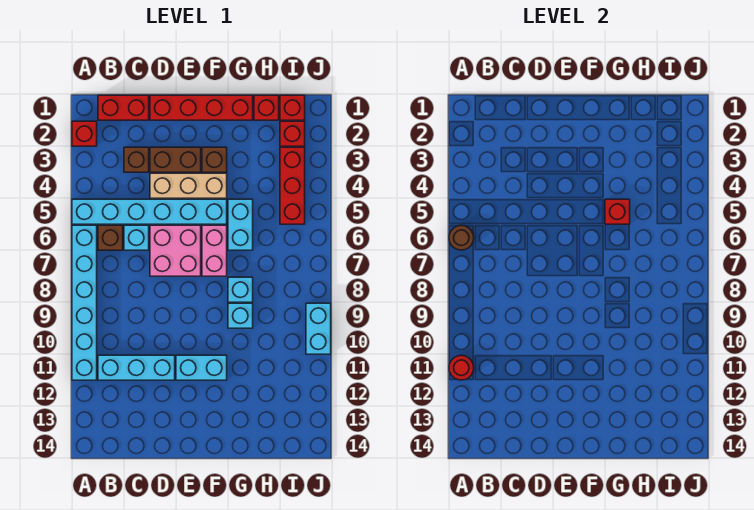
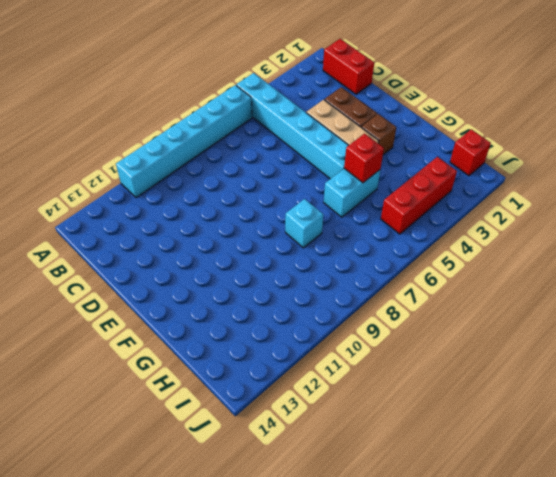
none -> red brick A2 level 1
none -> brown brick B6 level 1
none -> cyan brick B11:D11 level 1

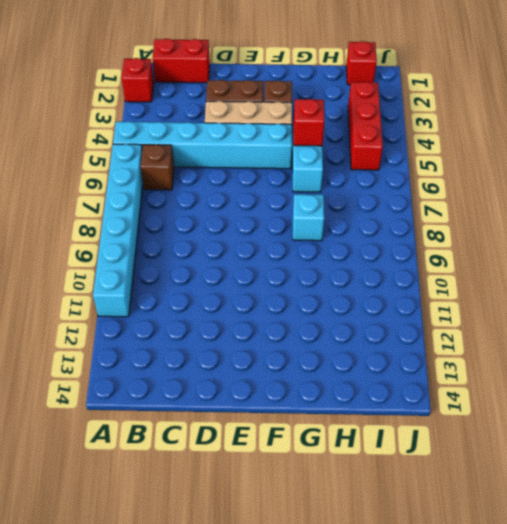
none -> cyan brick B11:D11 level 1
none -> brown brick C3 level 1
none -> cyan brick C6 level 1

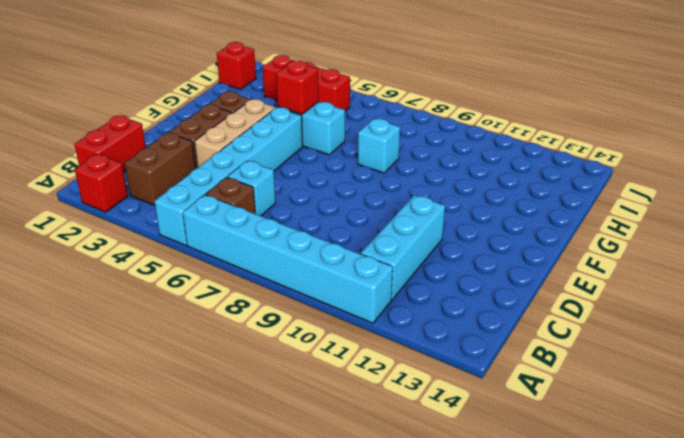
brown brick B3:C3 level 1 -> brown brick C3 level 1
none -> red brick D1:G1 level 1
none -> pink brick D6:E7 level 1
none -> cyan brick E11:F11 level 1

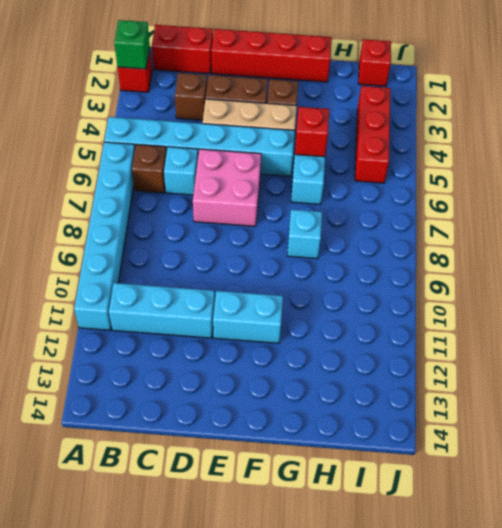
green brick A2 level 2 -> none
none -> pink brick F6:F7 level 1
none -> cyan brick G9 level 1
none -> red brick H1 level 1

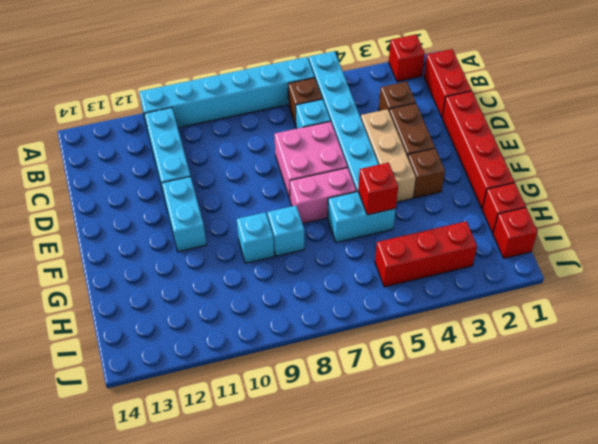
none -> red brick I2 level 1
none -> cyan brick J9:J10 level 1
none -> brown round brick A6 level 2

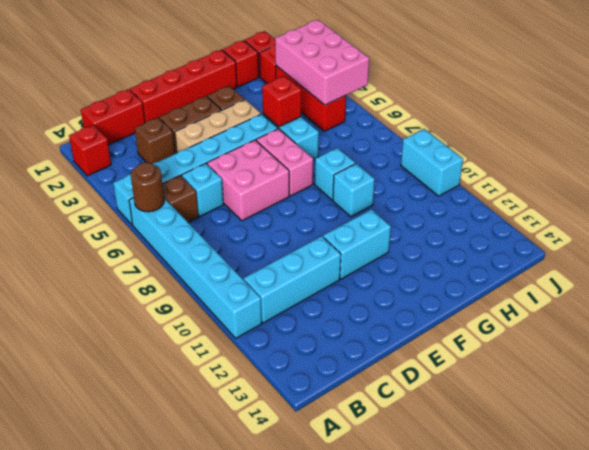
pink brick I3:J5 level 2 -> none
none -> red round brick A11 level 2

